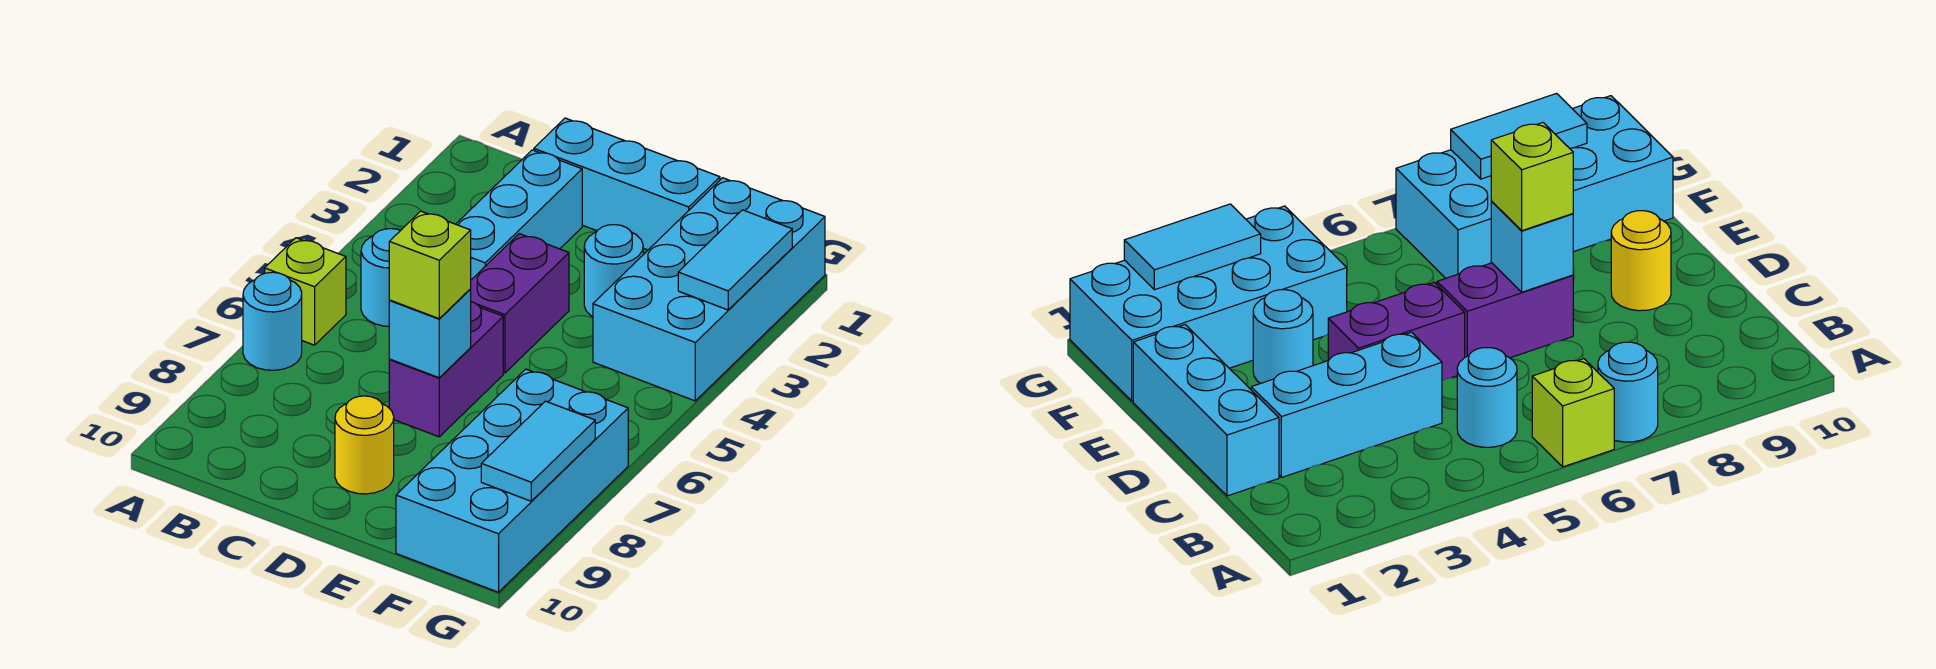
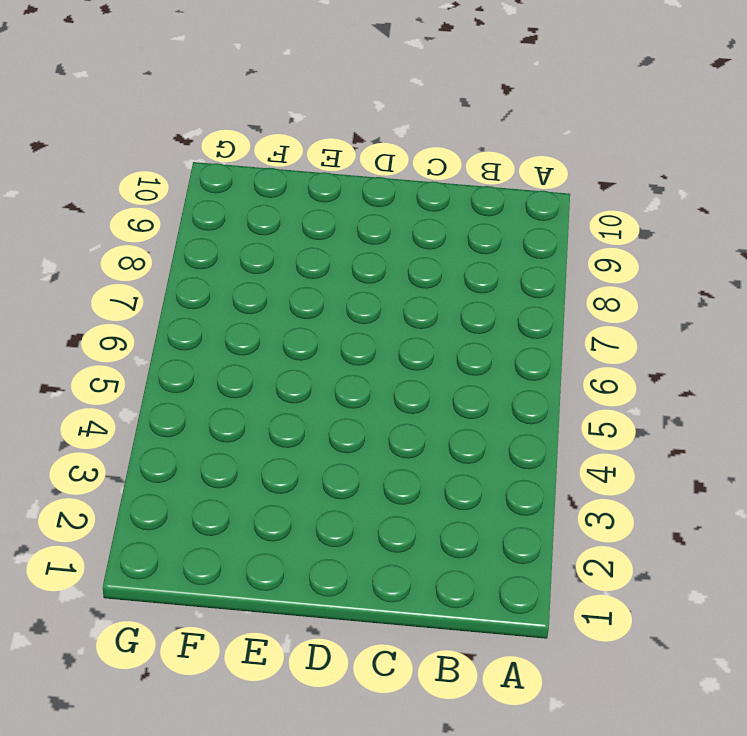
none -> lime brick A6 level 1
none -> cyan round brick A7 level 1
none -> cyan round brick B5 level 1

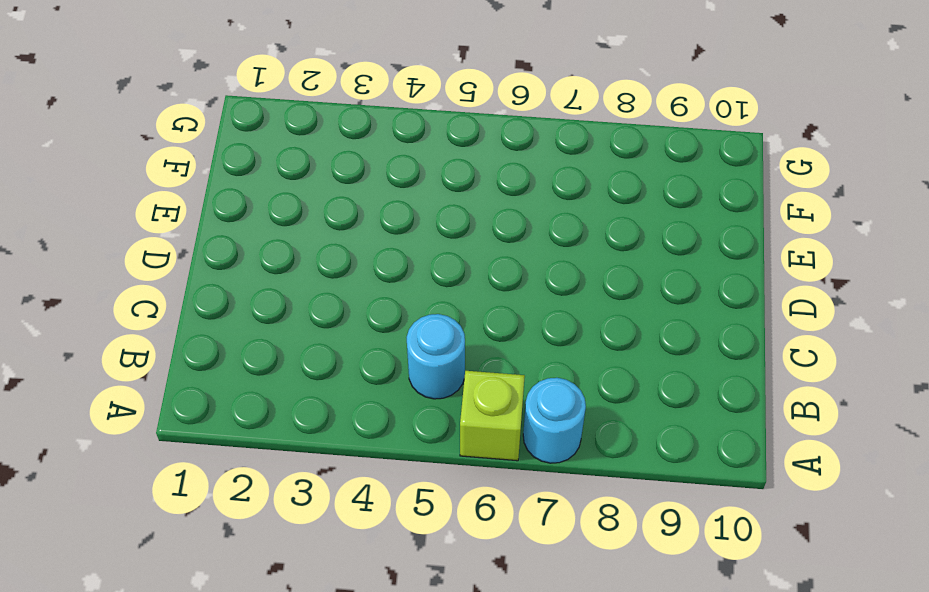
none -> cyan brick C1:E1 level 1
none -> cyan brick C2:C4 level 1
none -> purple brick D4:D5 level 1

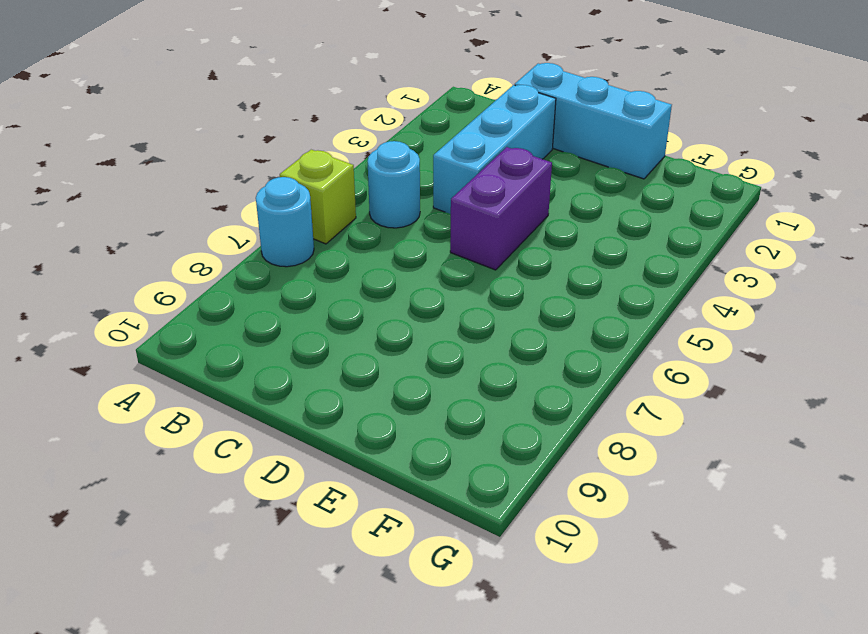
none -> purple brick D6:D7 level 1
none -> yellow round brick D9 level 1
none -> cyan round brick E3 level 1

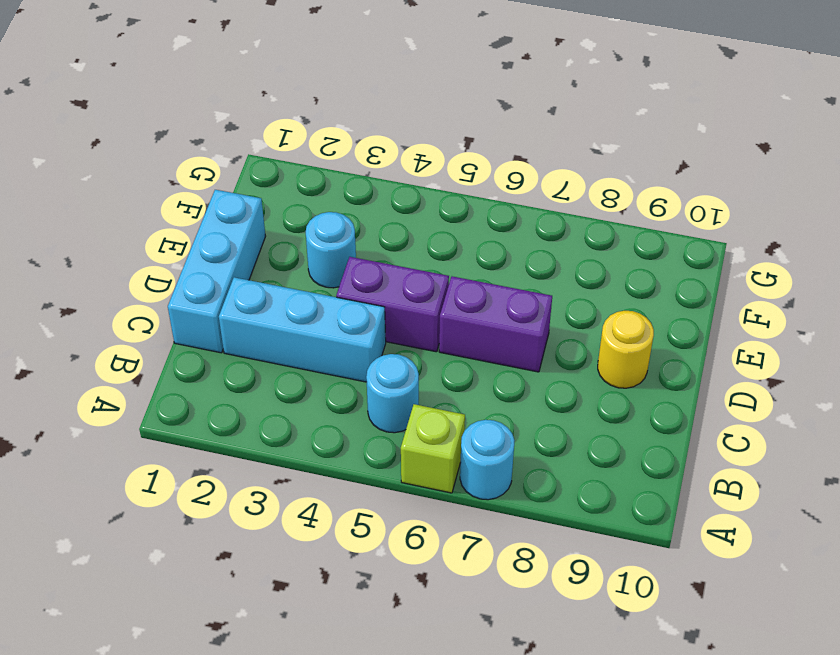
none -> cyan brick F1:G4 level 1
none -> cyan brick F7:G10 level 1
none -> cyan brick D7 level 2

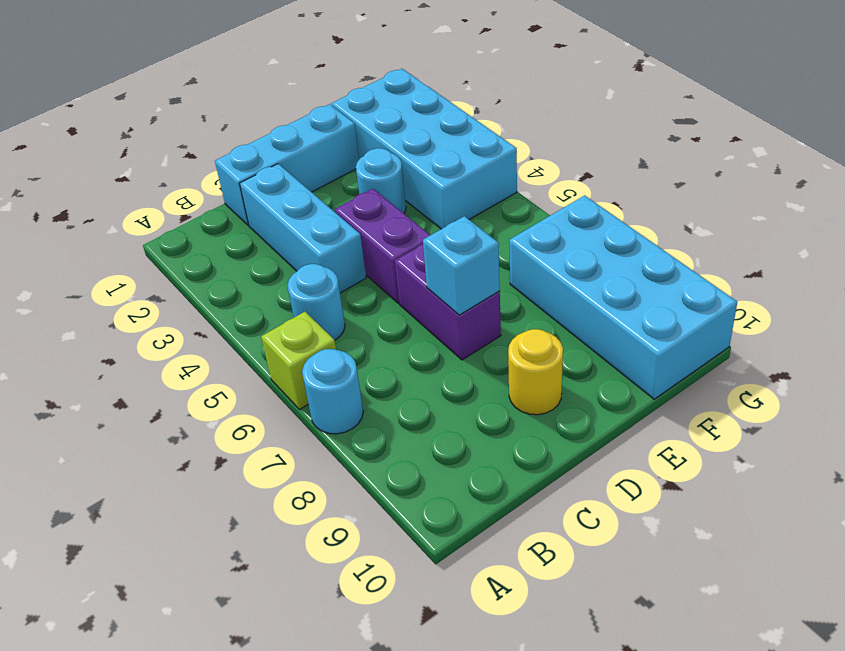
none -> cyan tile G2:G3 level 2
none -> cyan tile G8:G9 level 2
none -> lime brick D7 level 3

